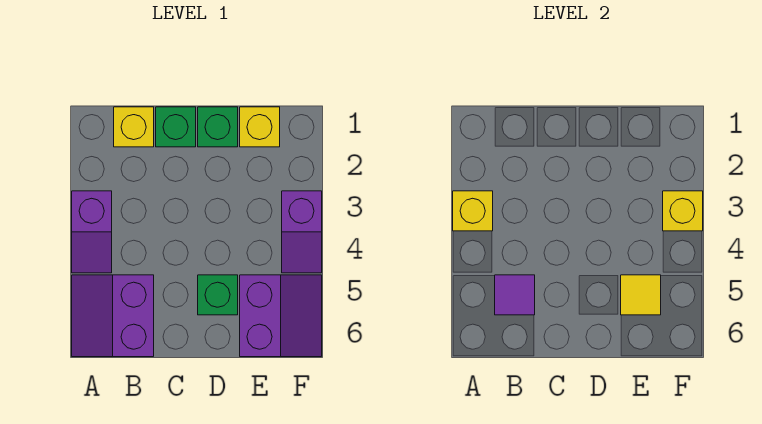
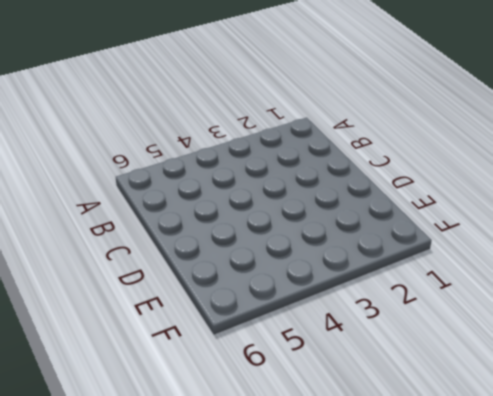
none -> purple slope A3:A4 level 1 top 3
none -> purple slope A5:B6 level 1 top B
none -> yellow brick B1 level 1

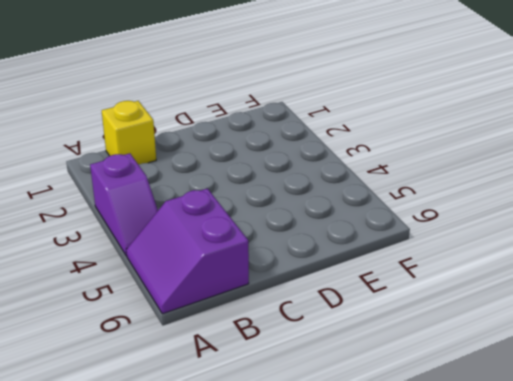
none -> green brick C1 level 1
none -> green brick D1 level 1
none -> green brick D5 level 1

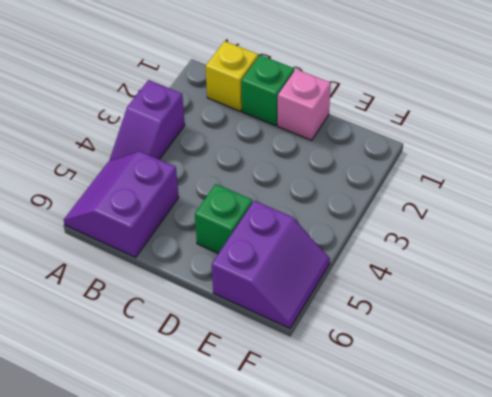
pink brick D1 level 1 -> green brick D1 level 1
none -> yellow brick E1 level 1
none -> purple slope F3:F4 level 1 top 3
none -> yellow brick A3 level 2

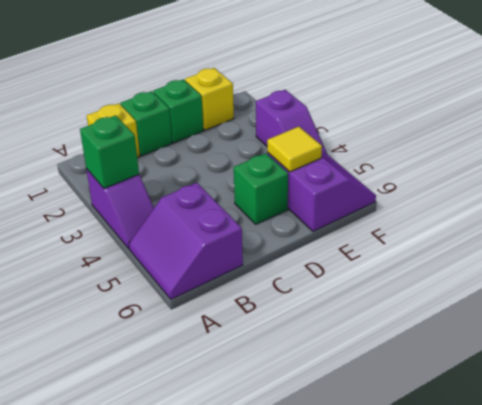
green brick A3 level 2 -> yellow brick A3 level 2
none -> purple tile B5 level 2
none -> yellow brick F3 level 2

